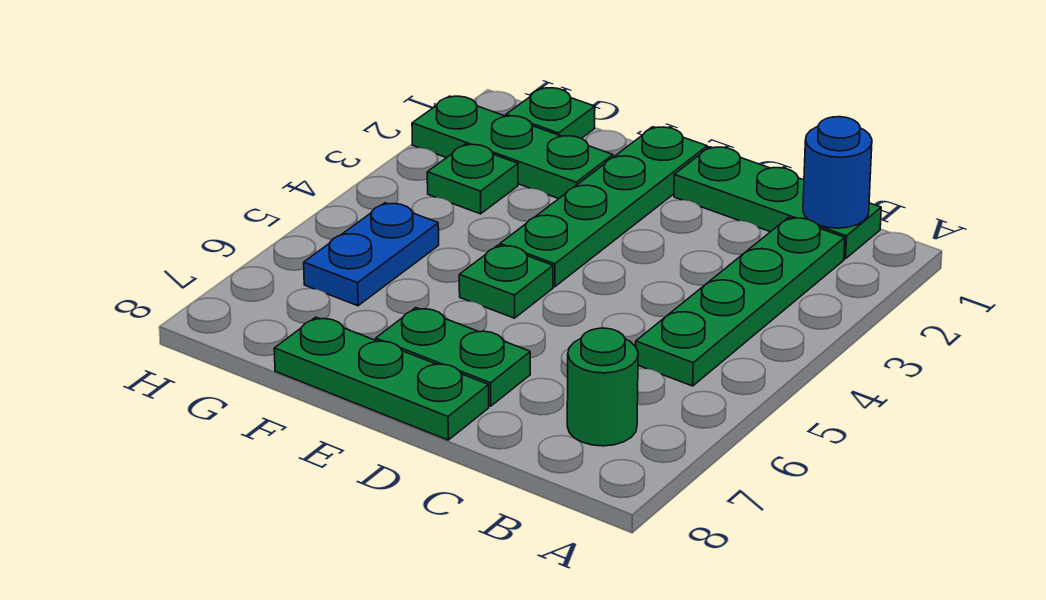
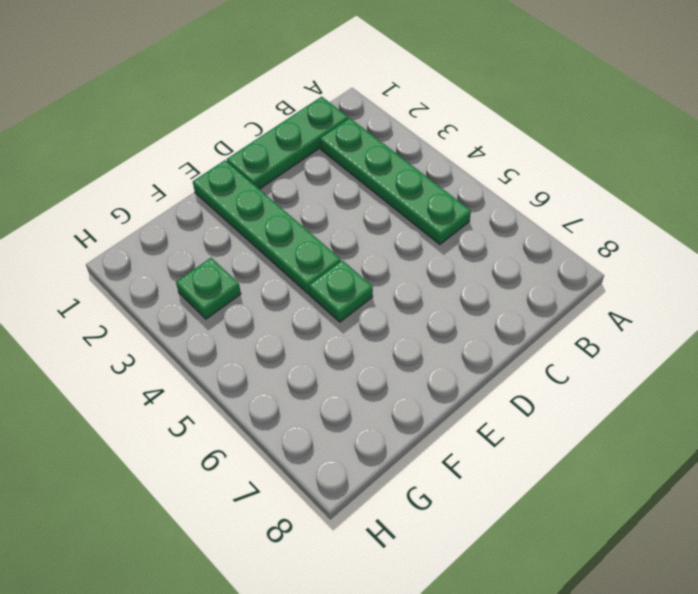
none -> green round brick B7 level 1
none -> green plate D7:E7 level 1
none -> green plate D8:F8 level 1

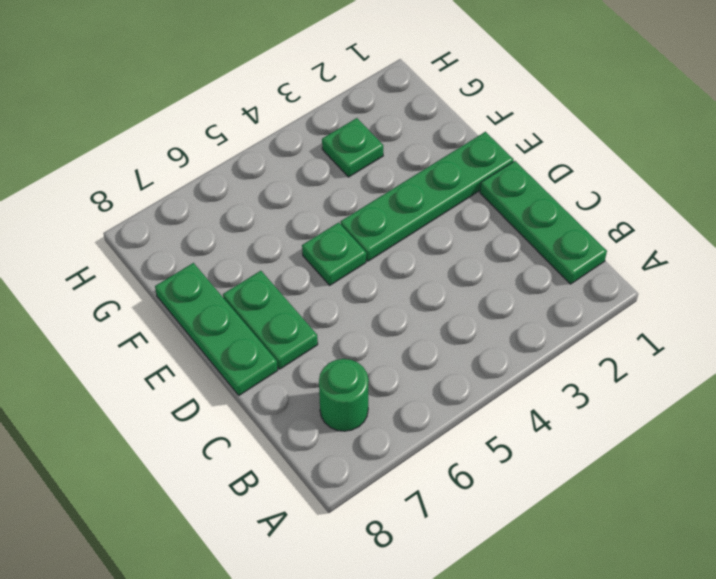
none -> green plate B2:B5 level 1
none -> green plate F2:H2 level 1
none -> green plate G1 level 1

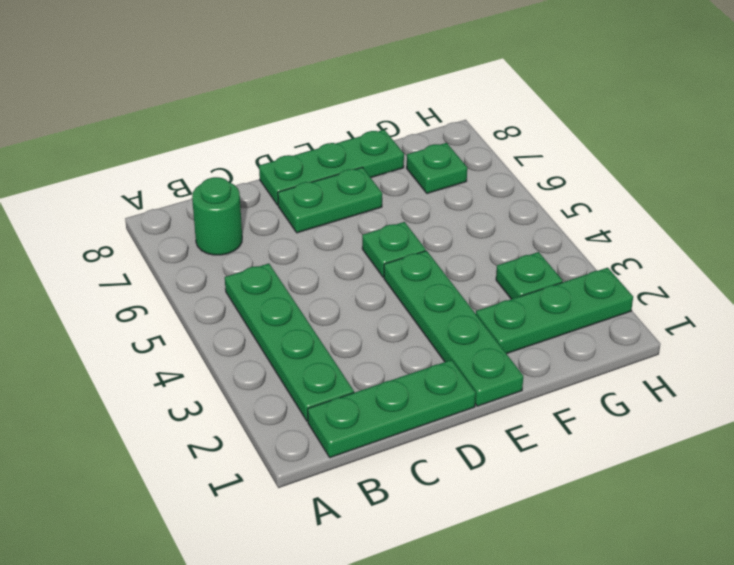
green plate G7 level 1 -> green plate G1 level 1
none -> blue plate G5:G6 level 1
none -> blue round brick B1 level 2

